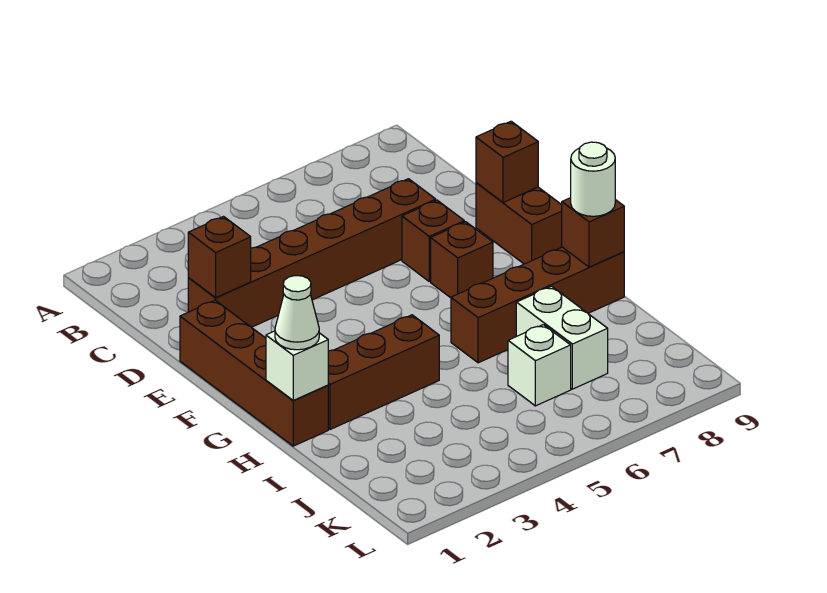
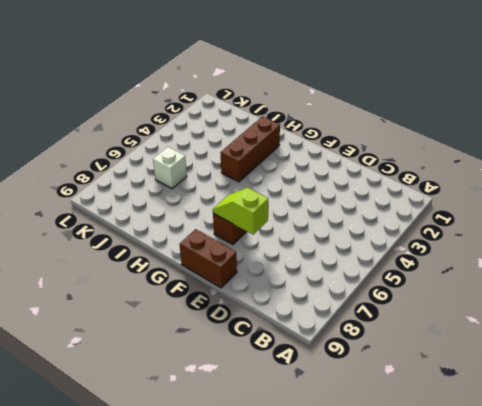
lime slope E7:F7 level 2 top E -> none
none -> brown brick D2:D7 level 1
none -> brown brick E1:H1 level 1
none -> brown brick E7 level 1

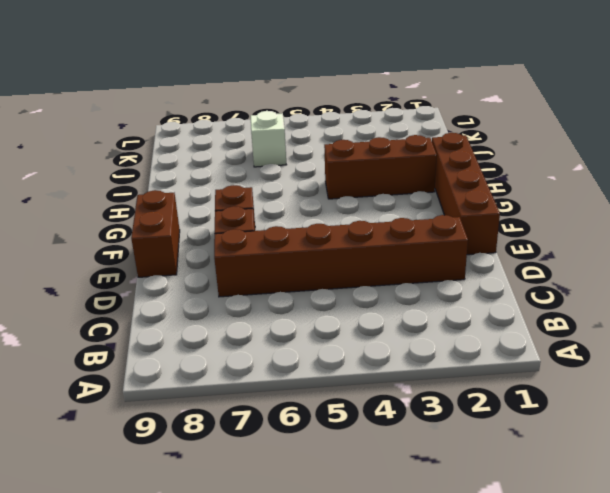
none -> brown brick H6:H9 level 1
none -> white brick I7:J7 level 1
none -> brown brick D2 level 2

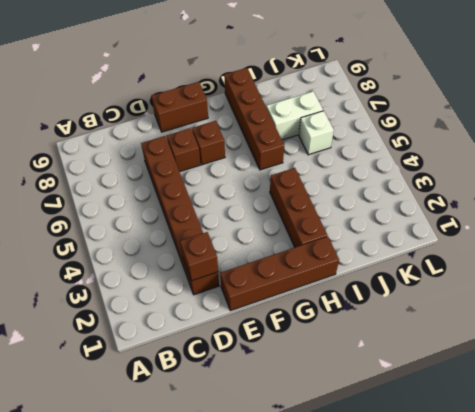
none -> brown brick E9 level 2
none -> white brick H1 level 2
none -> brown brick H9 level 2

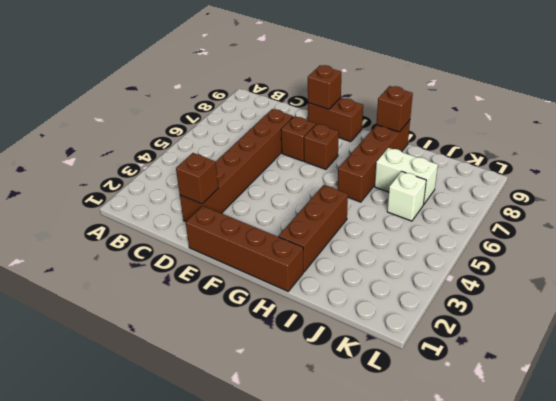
none -> white brick H1 level 2
none -> white cone H1 level 3
none -> white round brick H9 level 3

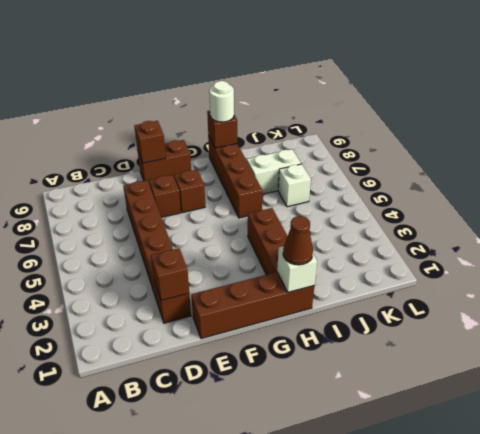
brown cone H1 level 3 -> white cone H1 level 3

